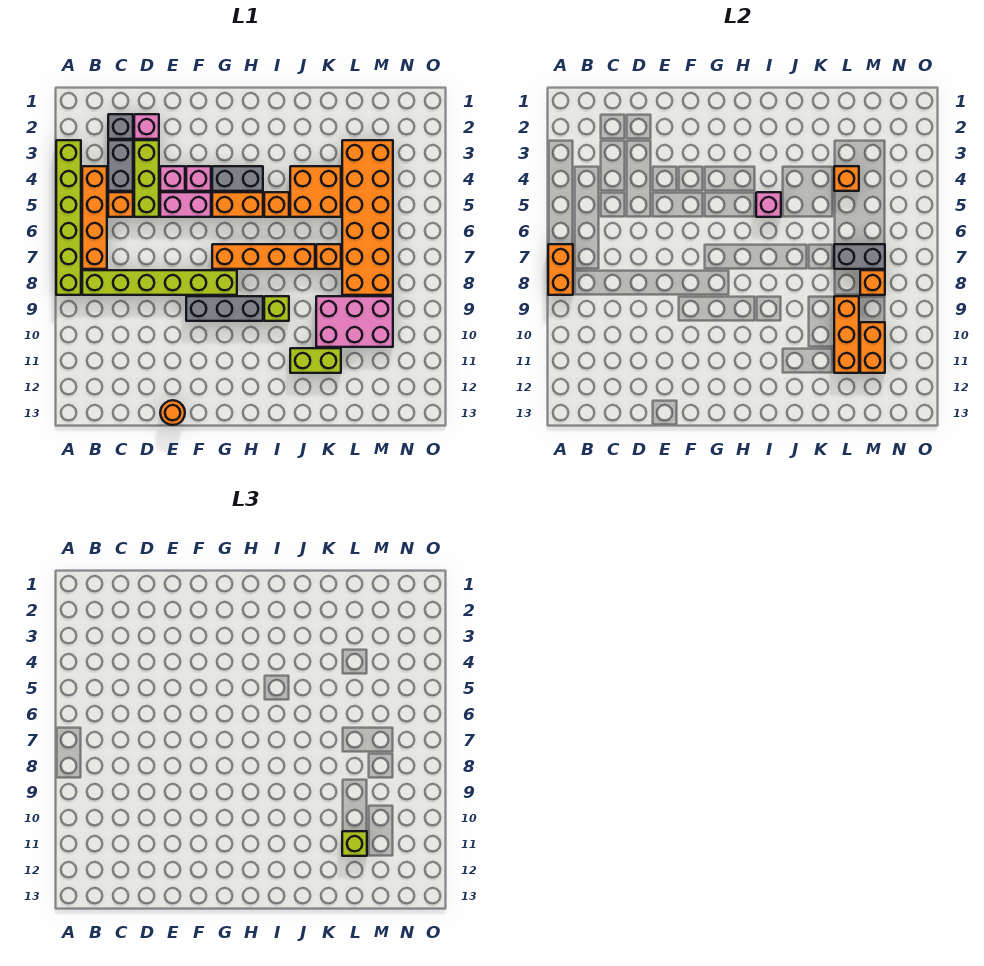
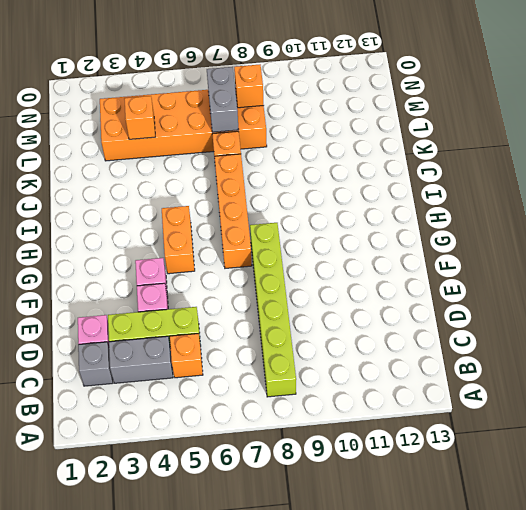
none -> lime brick A3:A8 level 1
none -> orange brick B4:B7 level 1
none -> pink brick E5:F5 level 1
none -> orange round brick E13 level 1

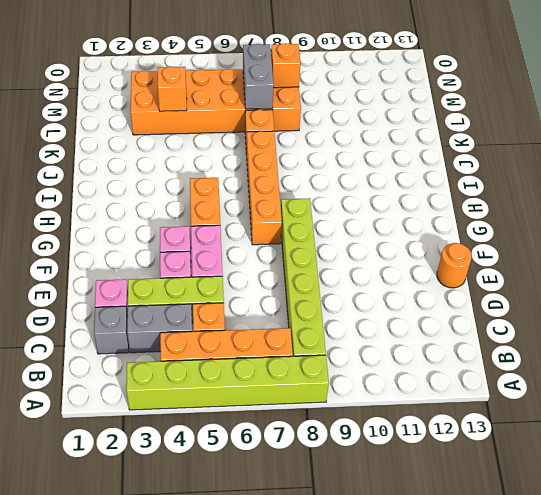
none -> grey brick F9:H9 level 1
none -> grey brick G4:H4 level 1
none -> orange brick I5 level 1
none -> lime brick I9 level 1

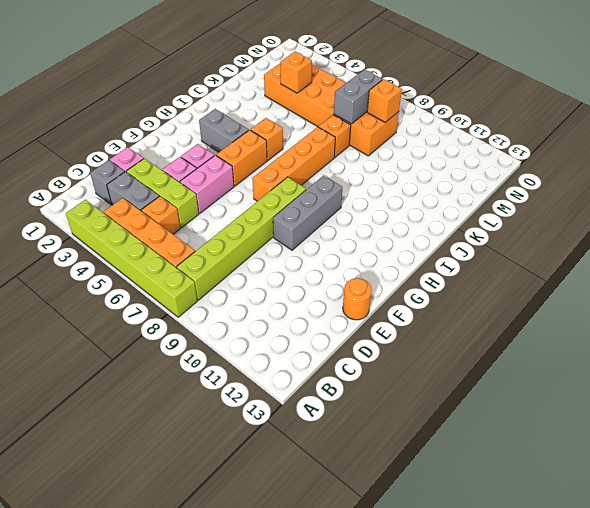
grey brick H3:H4 level 1 -> grey brick G4:H4 level 1
none -> lime brick I9 level 1
none -> orange brick J4:K5 level 1
none -> lime brick J11:K11 level 1
none -> pink brick K9:M10 level 1

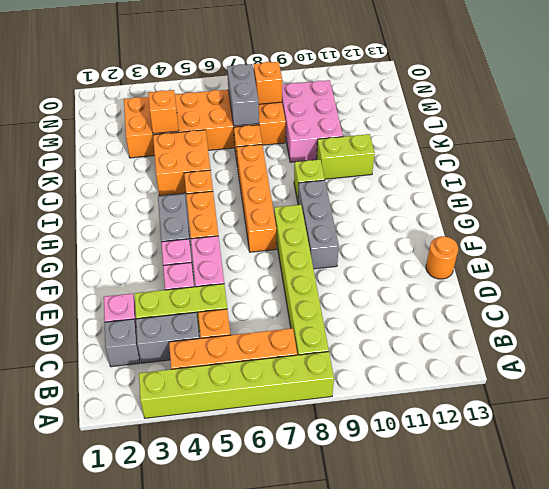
lime brick J10:J11 level 1 -> lime brick J11:K11 level 1
none -> orange brick A7:A8 level 2
none -> pink brick I5 level 2
none -> orange brick L9:L11 level 2
none -> orange brick M10:M11 level 2

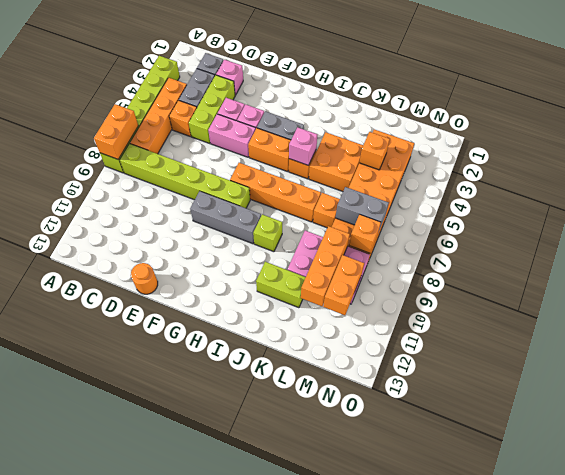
none -> lime brick L11 level 3

